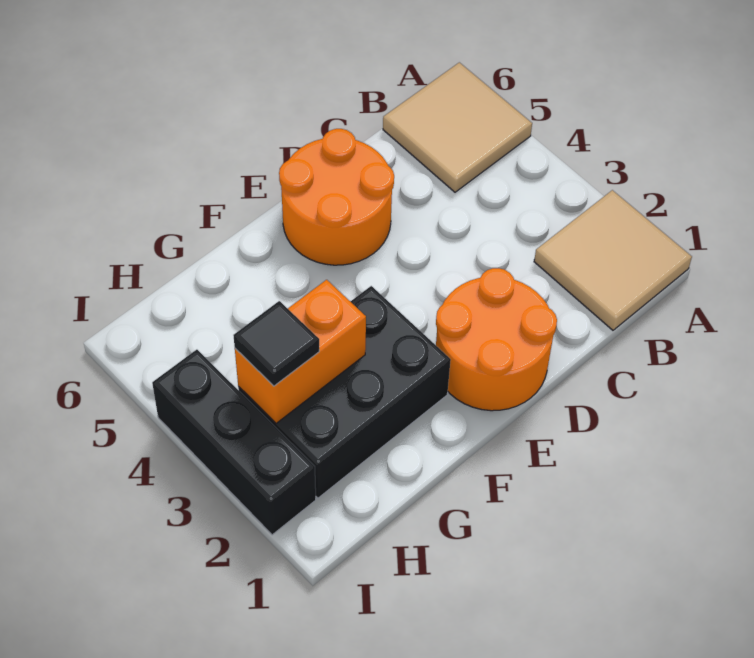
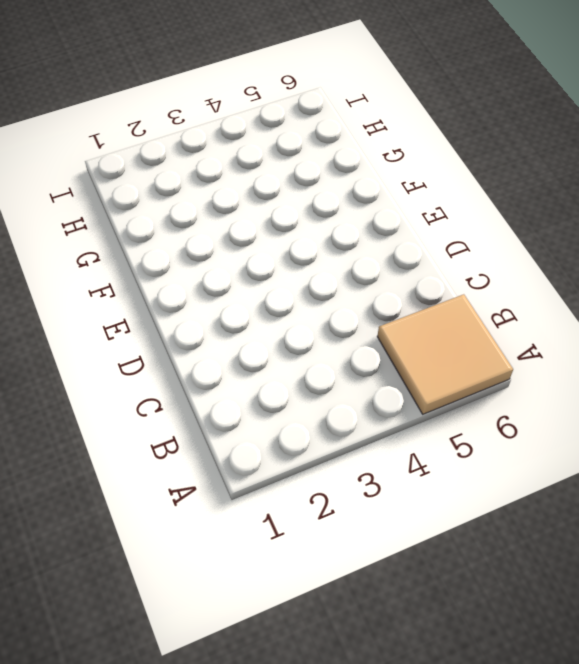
none -> tan tile A1:B2 level 1
none -> orange round brick D1:E2 level 1

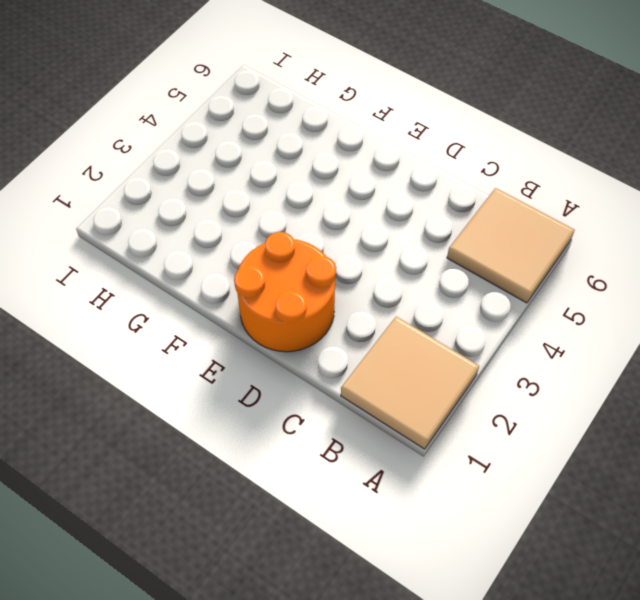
none -> orange round brick D5:E6 level 1
none -> black brick F2:H3 level 1

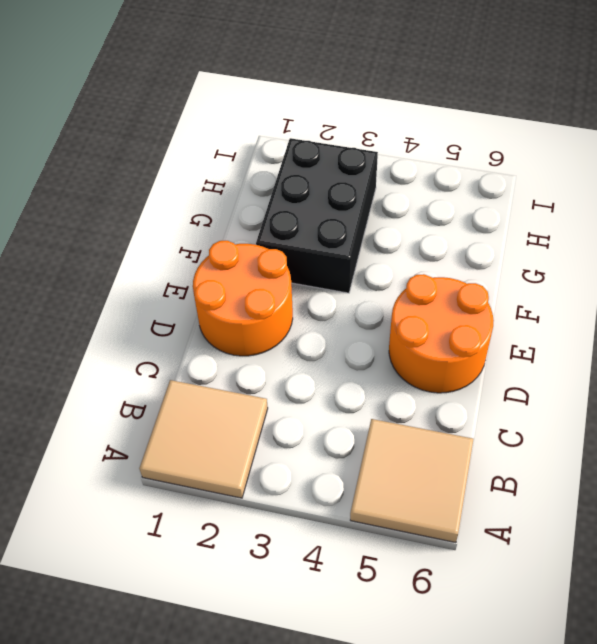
none -> black brick I2:I4 level 1
none -> orange brick G3:H3 level 2

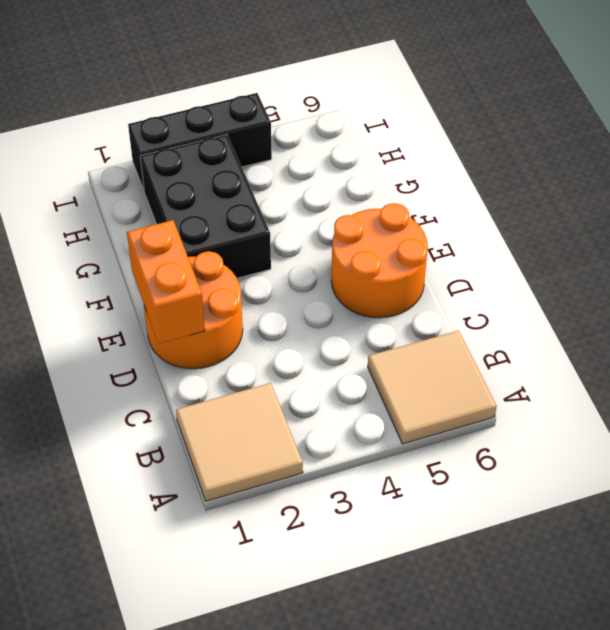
orange brick D1:E1 level 2 -> orange brick G3:H3 level 2
none -> black tile H3 level 3

